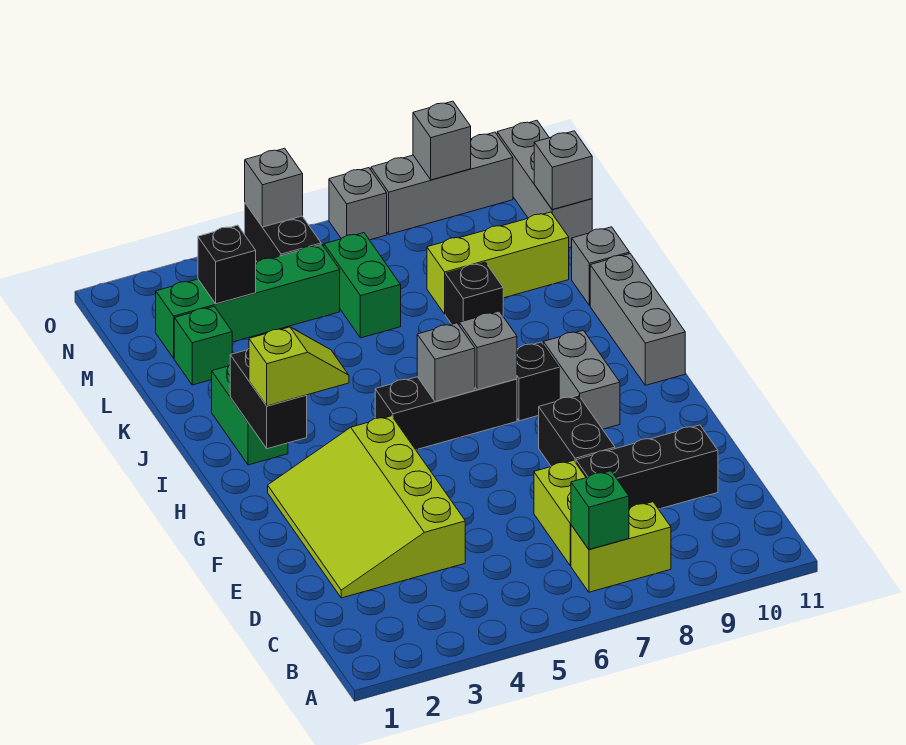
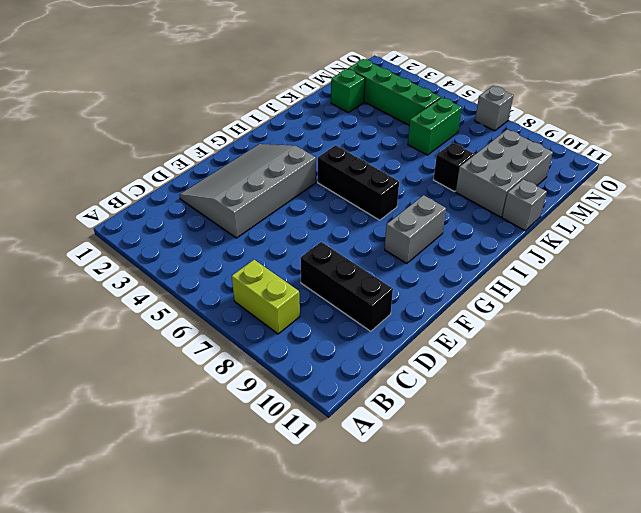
grey slope D2:G4 level 1 top 4 -> lime slope D2:G4 level 1 top 4
grey brick K9:M10 level 1 -> lime brick L8:L10 level 1
none -> lime brick C7:D7 level 1
none -> black brick E8:F8 level 1
none -> black brick H8 level 1

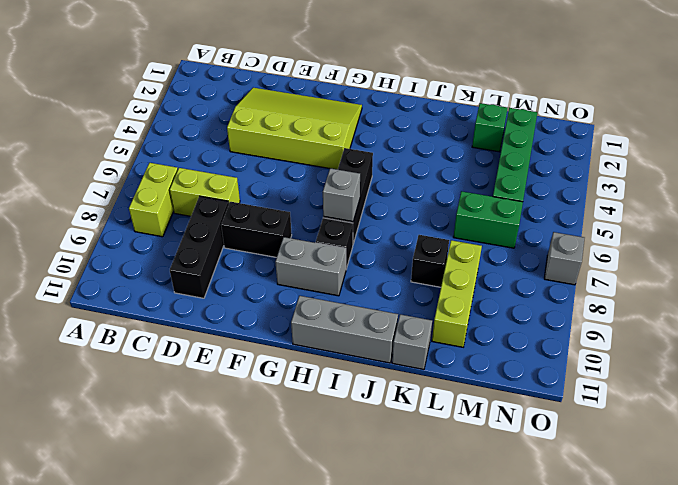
none -> green brick I2:J2 level 1
none -> grey brick M11:O11 level 1
none -> black brick N5:O5 level 1

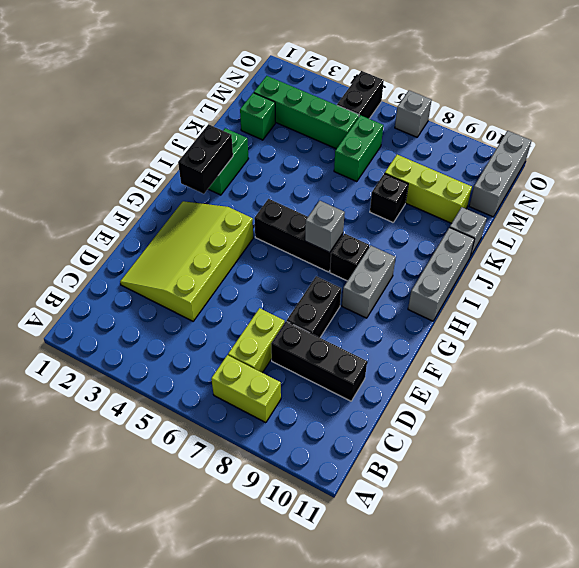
none -> grey brick O8:O10 level 1
none -> green brick B7 level 2
none -> grey brick H6 level 2

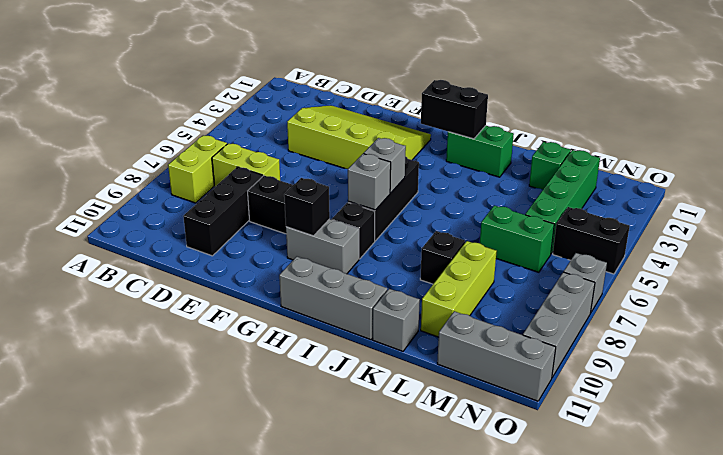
black brick G9 level 2 -> black brick M3 level 2
none -> green brick B7 level 2
none -> grey brick M11 level 2
none -> grey brick O5 level 2

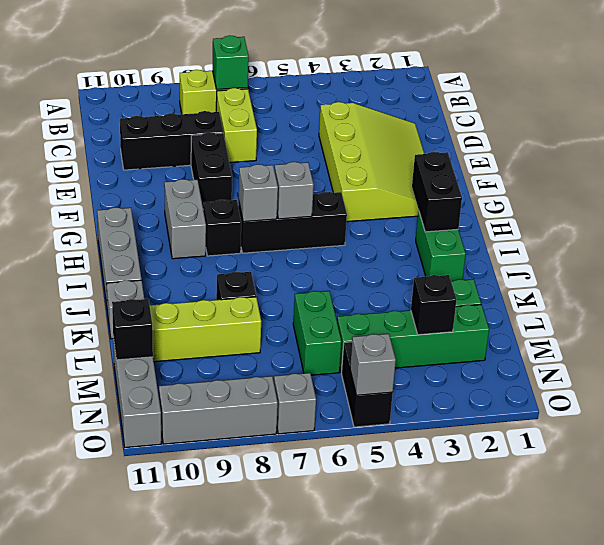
black brick M11 level 2 -> grey brick M11 level 2
none -> grey brick O9 level 2
none -> lime slope H2:H3 level 3 top 2

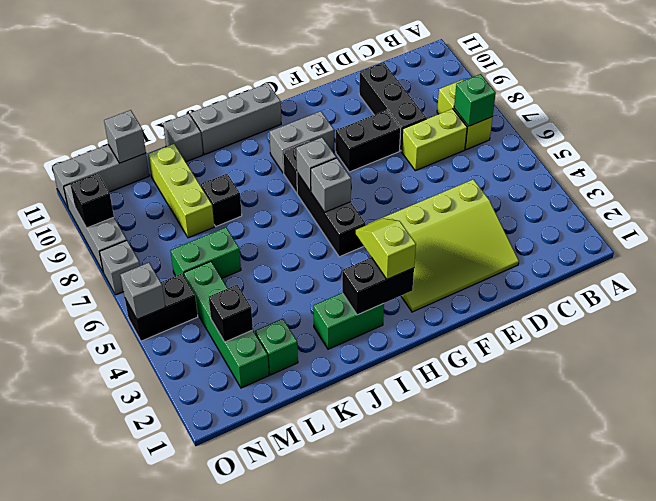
black brick O9 level 2 -> grey brick O9 level 2

